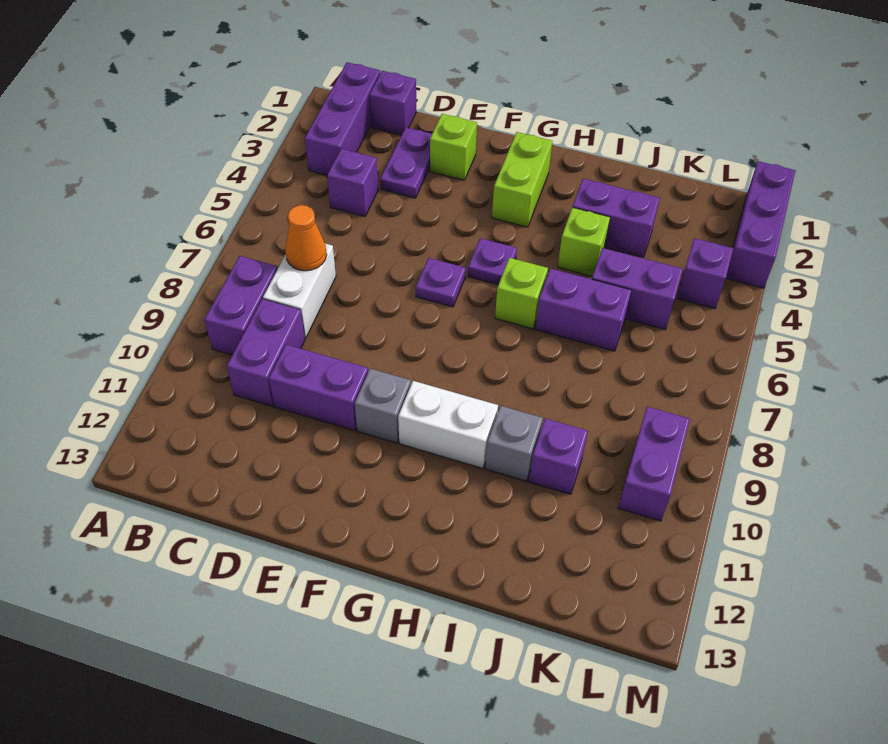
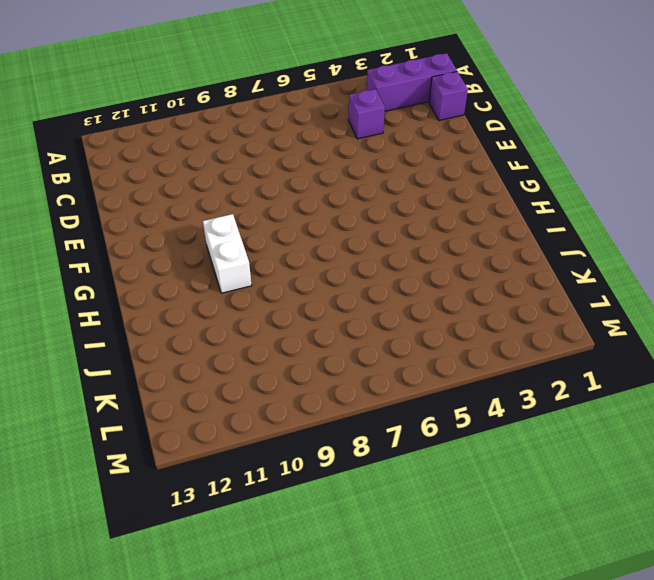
none -> purple brick B8:B9 level 1
none -> white brick C7:C8 level 1
none -> purple brick C9:C10 level 1

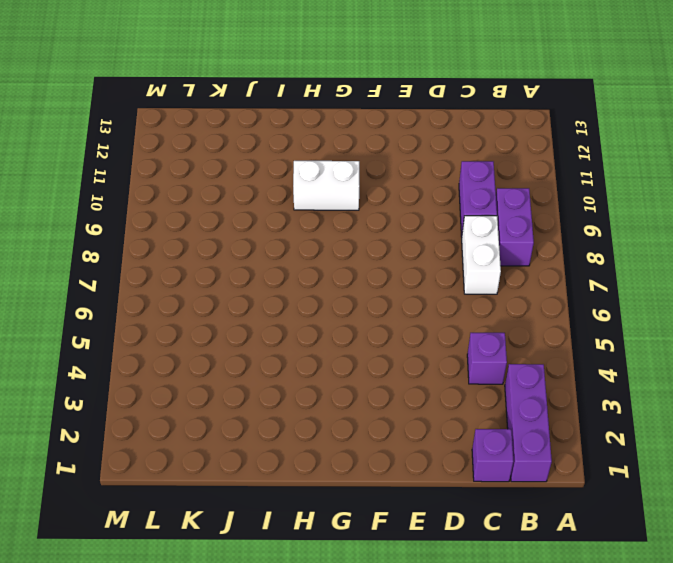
none -> purple plate D2:D3 level 1
none -> purple brick D10:E10 level 1
none -> lime brick E2 level 1

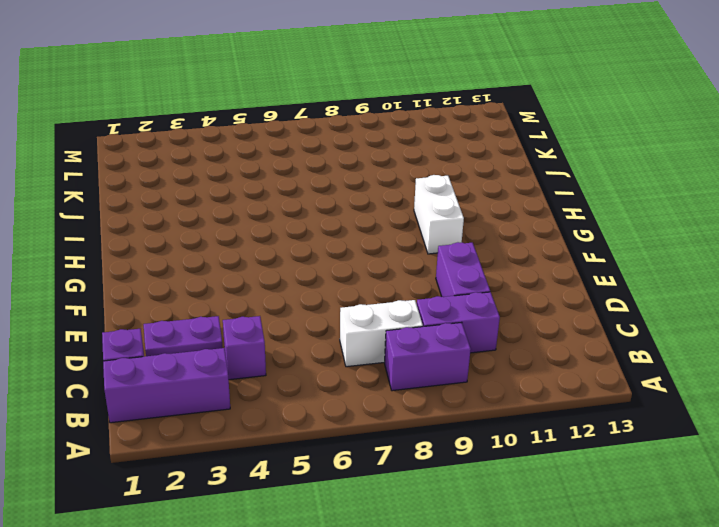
none -> lime brick E2 level 1
none -> purple plate F6 level 1
none -> grey brick F10 level 1

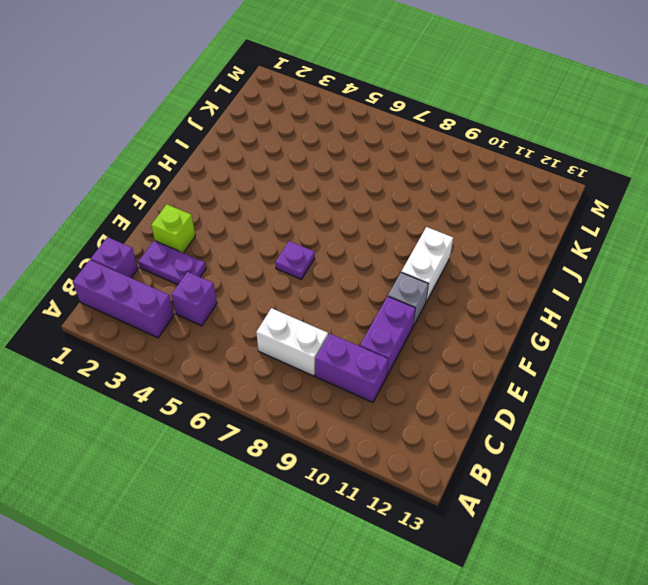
none -> purple brick B8:B9 level 1
none -> lime brick G2:G3 level 1
none -> purple plate G5 level 1

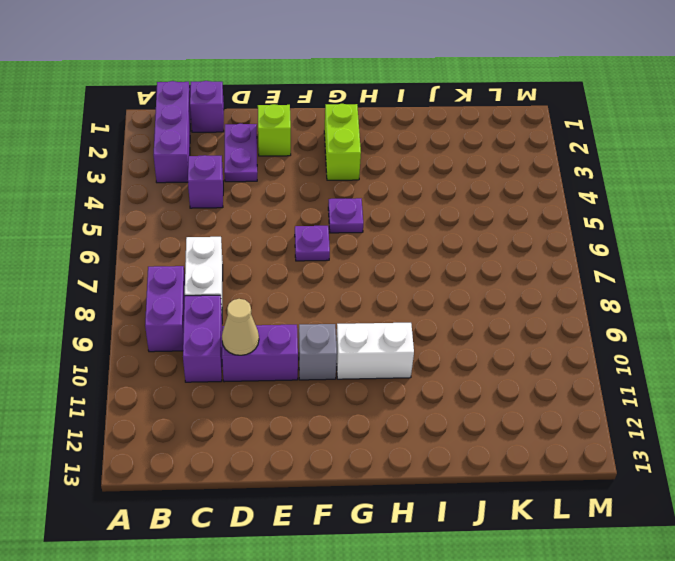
tan cone D10 level 2 -> none
none -> lime brick H6 level 1
none -> purple brick I3:J3 level 1
none -> lime brick I4 level 1

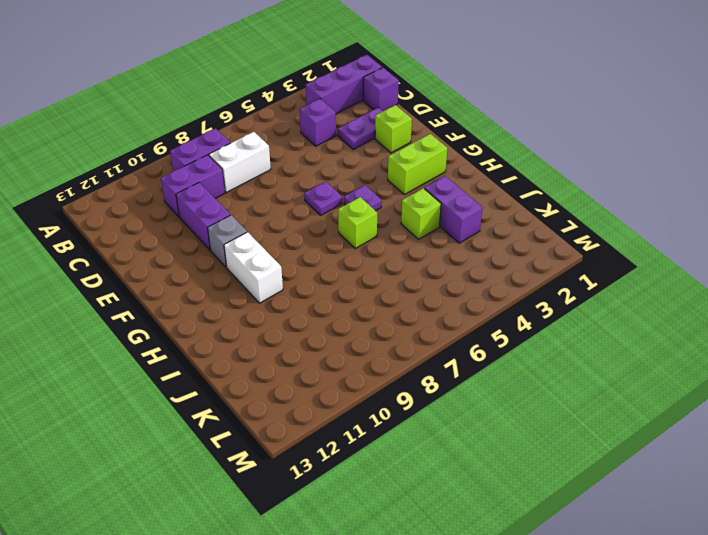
none -> purple brick I6:J6 level 1
none -> grey brick I10 level 1
none -> purple brick J5:K5 level 1

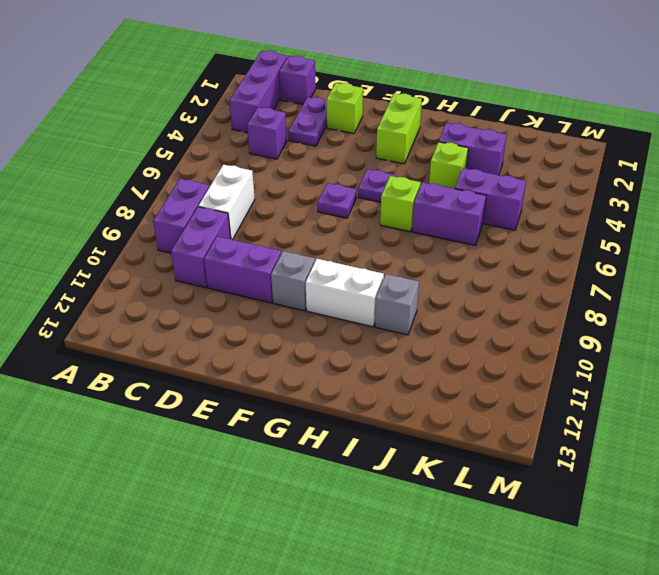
none -> purple brick J10 level 1
none -> purple brick L4 level 1
none -> purple brick L9:L10 level 1

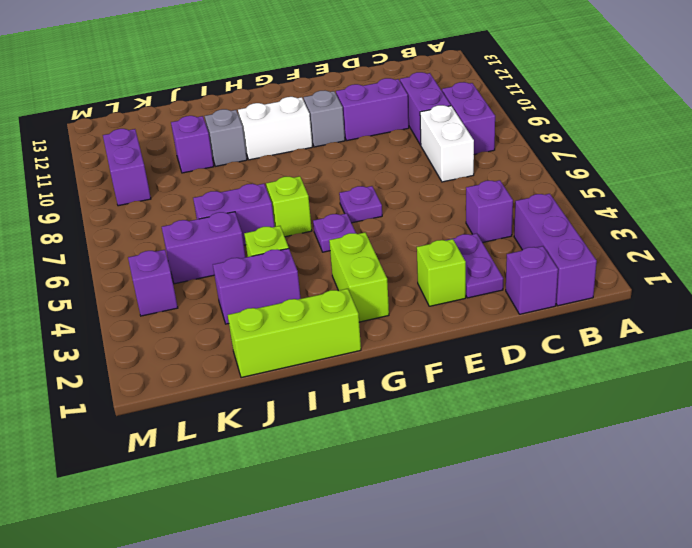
lime brick H1:J1 level 1 -> none
none -> purple brick M1:M3 level 1
none -> orange cone C7 level 2

